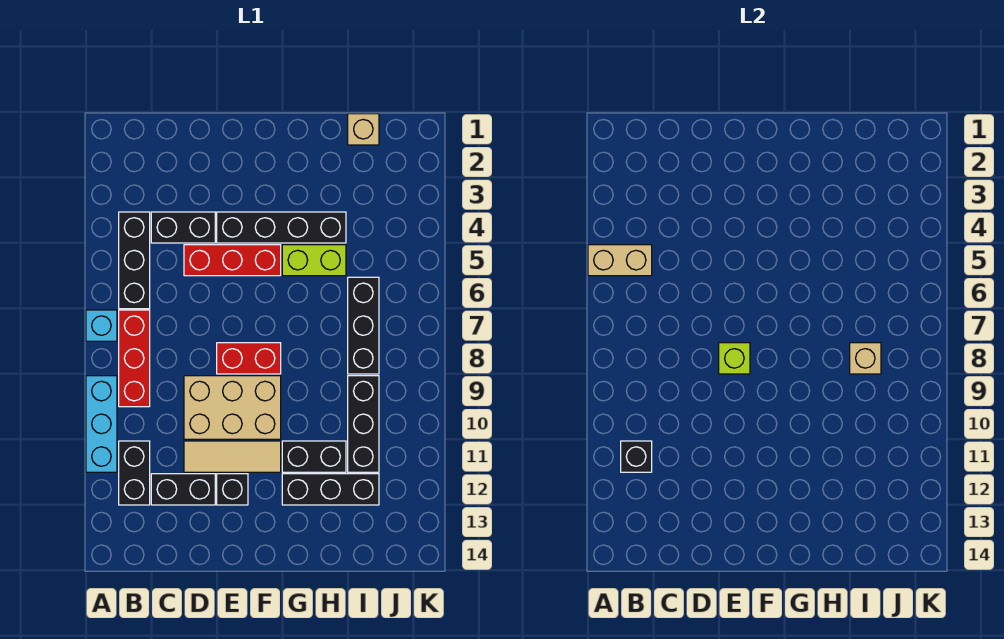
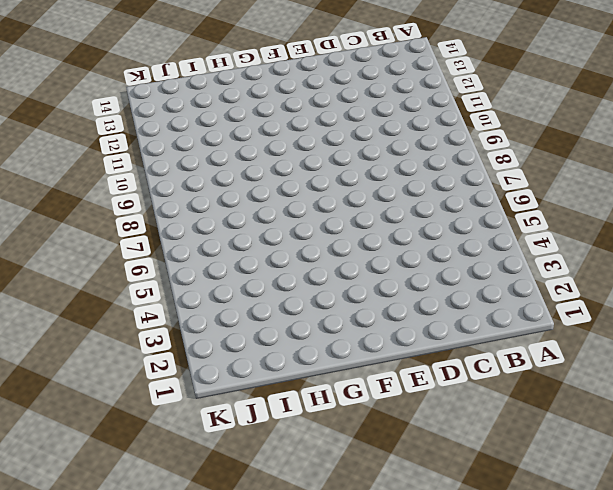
none -> cyan brick A7 level 1
none -> cyan brick A9:A11 level 1
none -> black brick B4:B6 level 1

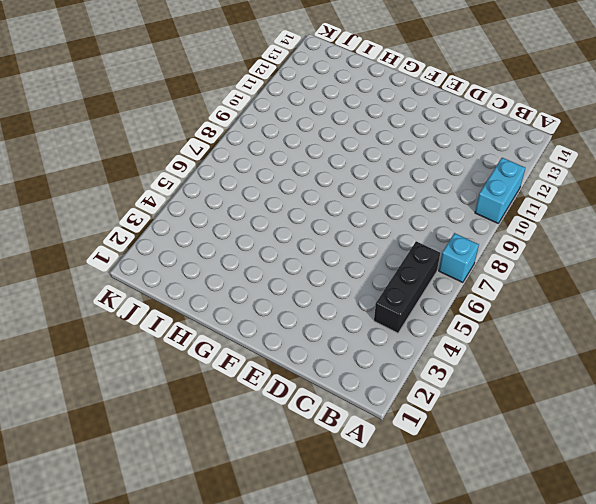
cyan brick A10:A11 level 1 -> cyan brick A9:A11 level 1
none -> red brick B7:B9 level 1
none -> black brick B11:B12 level 1
none -> black brick C4:D4 level 1

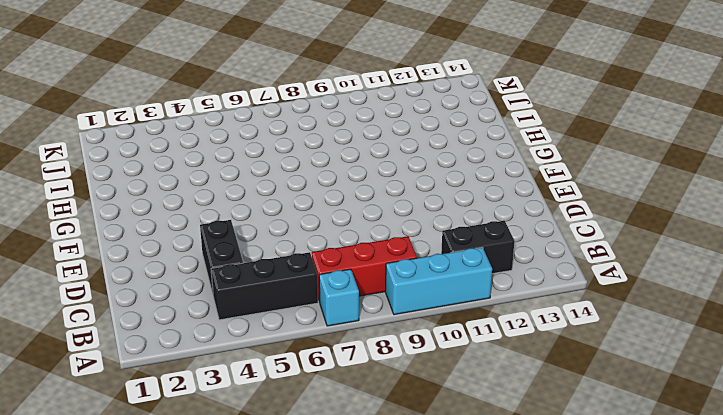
none -> black brick C12:D12 level 1
none -> red brick D5:F5 level 1
none -> tan brick D9:F10 level 1

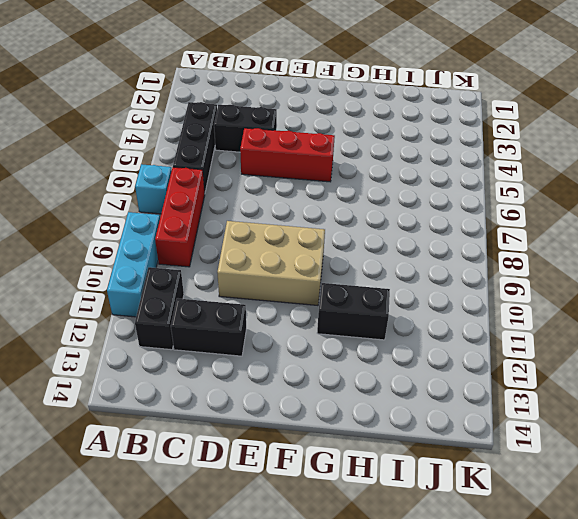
none -> tan tile D11:F11 level 1
none -> black brick E4:H4 level 1
none -> red brick E8:F8 level 1

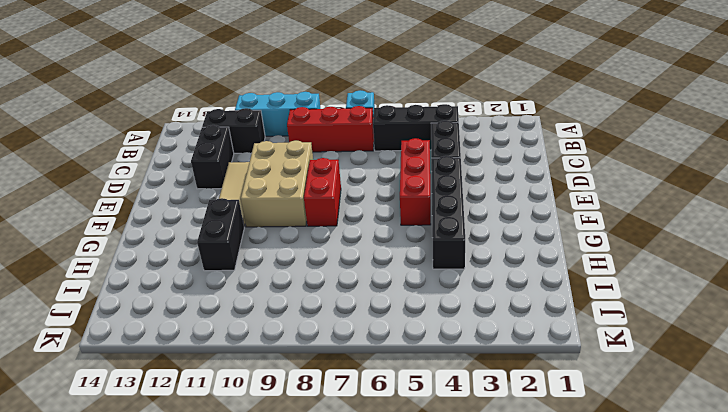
none -> black brick E12 level 1
none -> lime brick G5:H5 level 1
none -> black brick G12:I12 level 1

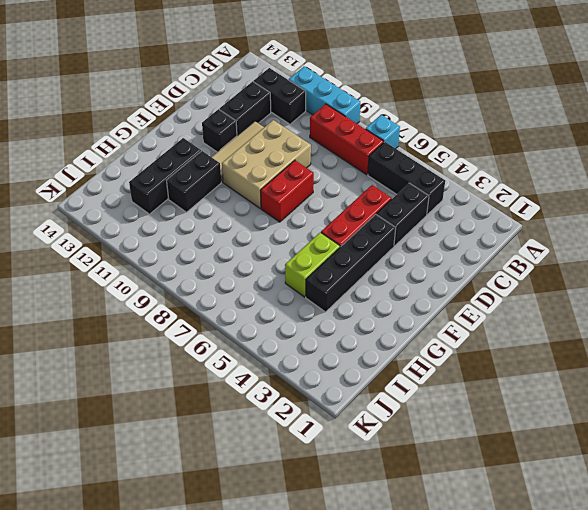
none -> tan brick I1 level 1
none -> black brick I6:I8 level 1
none -> black brick I9:I11 level 1

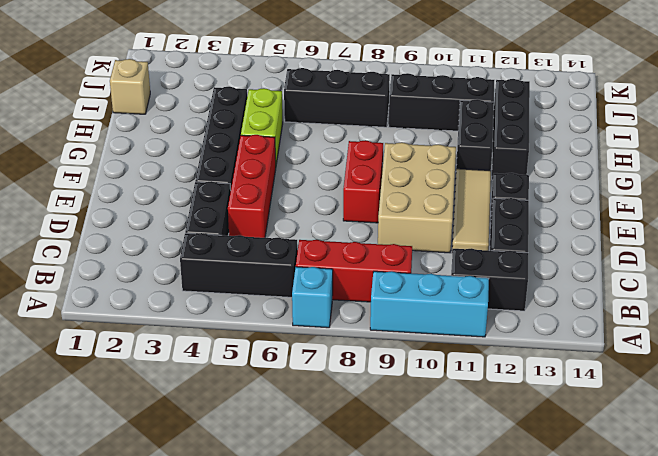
none -> tan brick A5:B5 level 2
none -> black brick B11 level 2
none -> lime brick E8 level 2

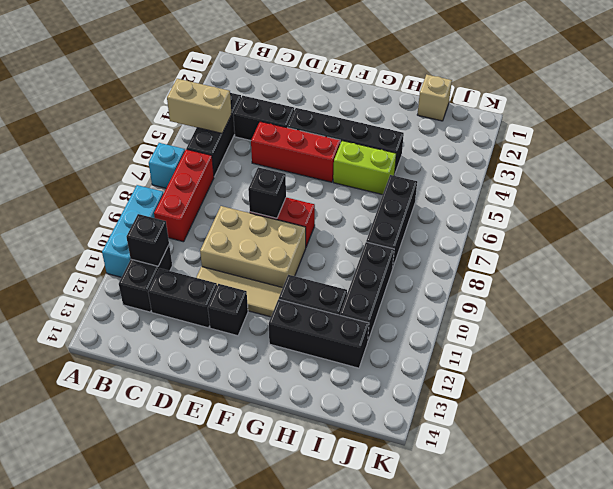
black brick E8 level 2 -> lime brick E8 level 2
none -> tan brick I8 level 2

